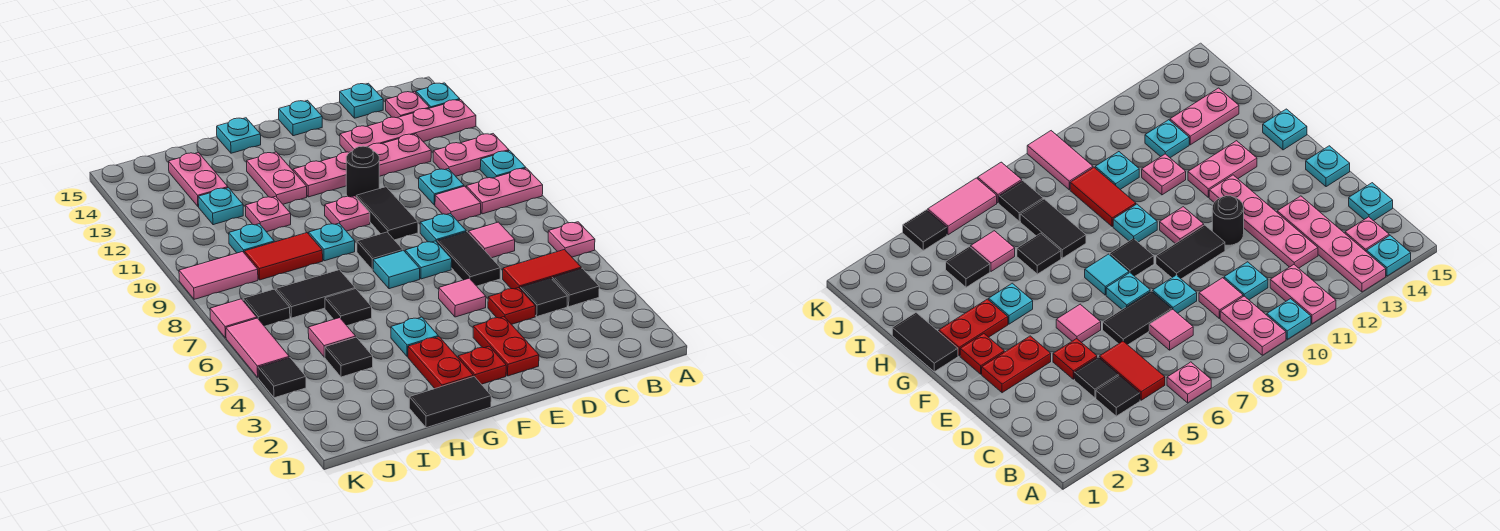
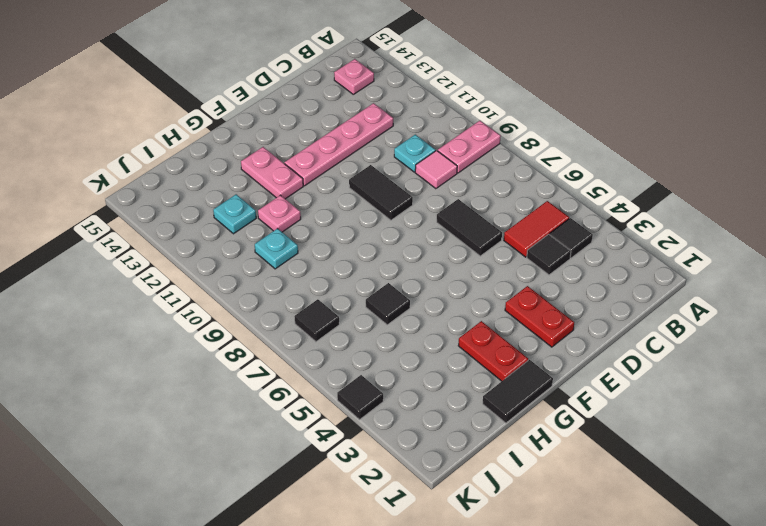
none -> pink plate A6 level 1
none -> cyan plate A10 level 1
none -> pink plate A11:B11 level 1
none -> pink plate A13:D13 level 1

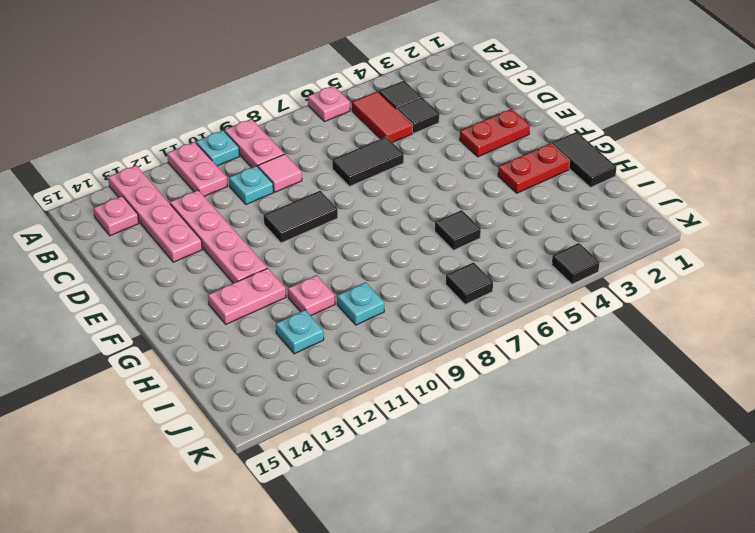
none -> cyan plate A14 level 1
none -> pink tile C7 level 1
none -> cyan plate C15 level 1
none -> red plate D4 level 1

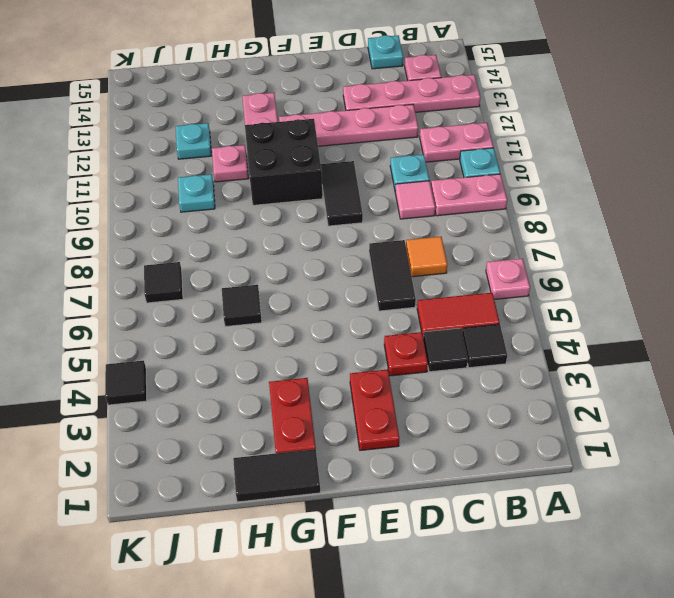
orange tile C7 level 1 -> pink tile C7 level 1
black brick F10:G11 level 1 -> pink plate F10 level 1
none -> cyan plate A14 level 1
none -> cyan plate D8 level 1
none -> pink tile E5 level 1
none -> cyan plate E7 level 1

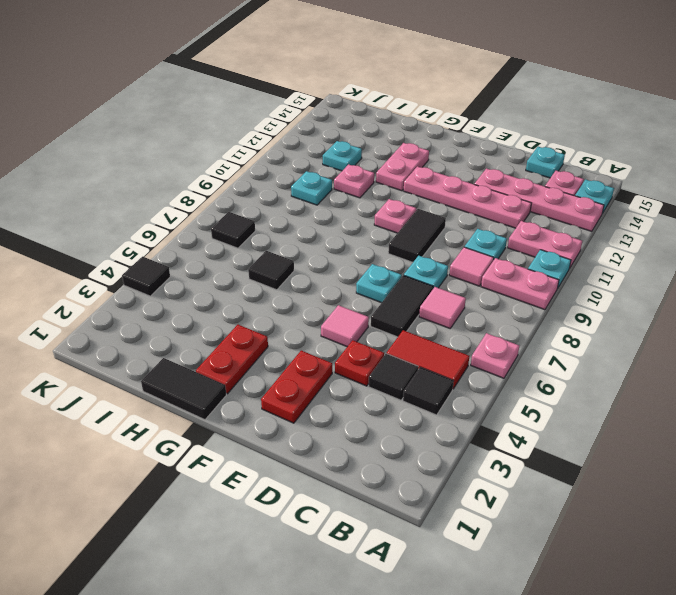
none -> black round brick E11 level 1
none -> cyan plate E15 level 1
none -> red plate F2 level 1
none -> cyan tile F7 level 1

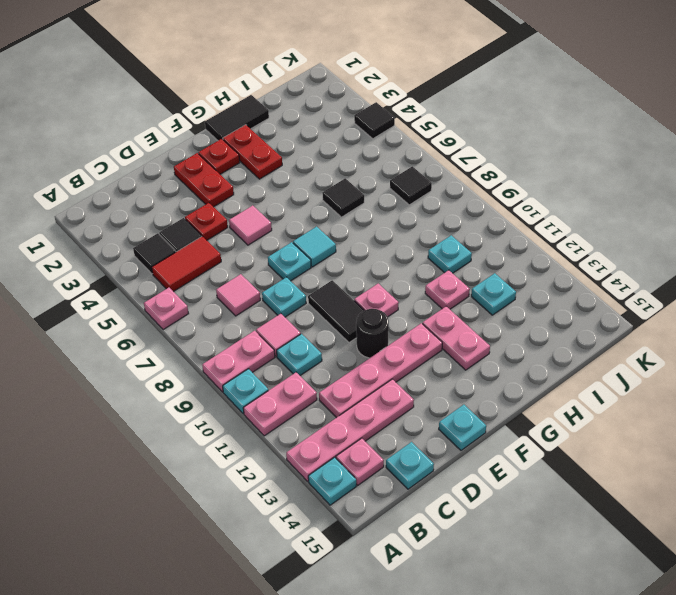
none -> black tile D6:D7 level 1
none -> black tile F8 level 1
none -> cyan plate G4 level 1
none -> cyan plate G9 level 1

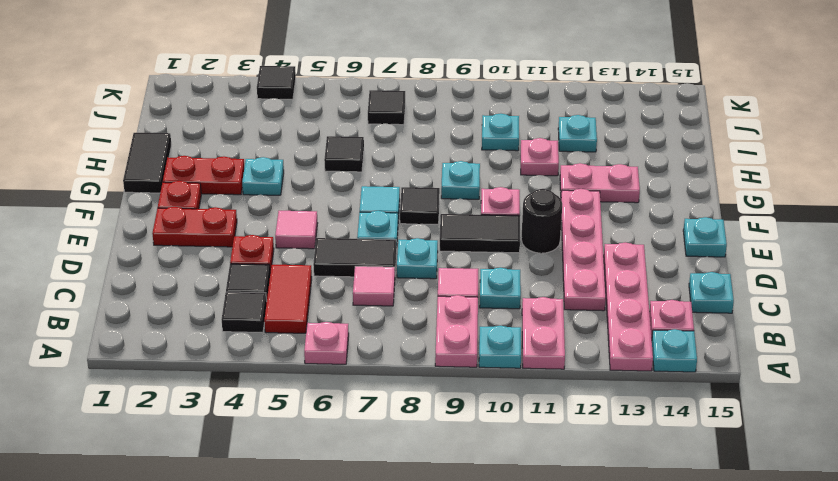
none -> cyan plate G15 level 1
none -> black tile H7:I7 level 1
none -> red tile H9:I9 level 1
none -> black tile I4 level 1

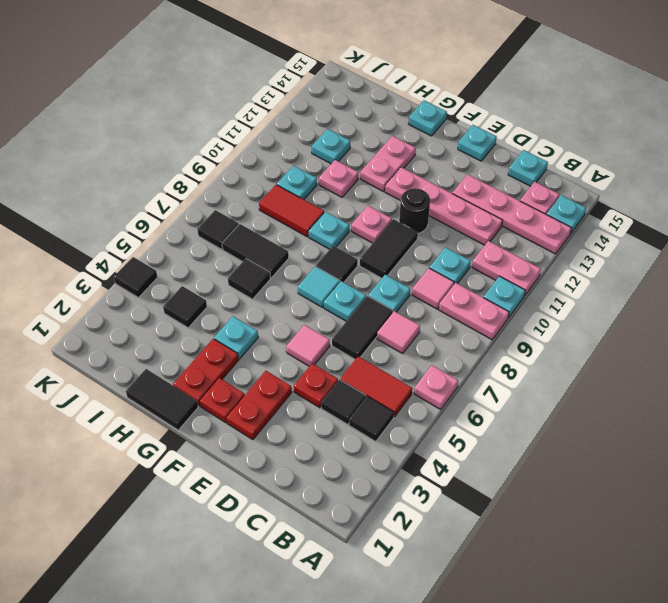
none -> pink tile I5 level 1
none -> pink plate I13:I14 level 1
none -> pink tile J9:K9 level 1
none -> pink tile K5:K6 level 1

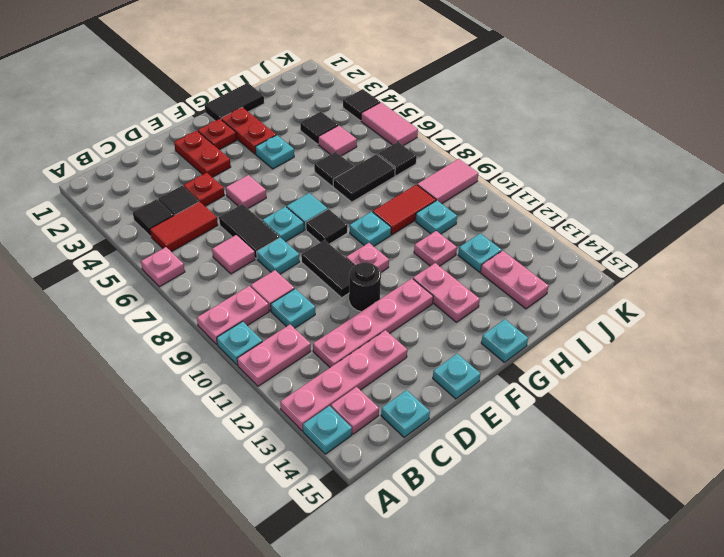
none -> pink tile K7 level 1

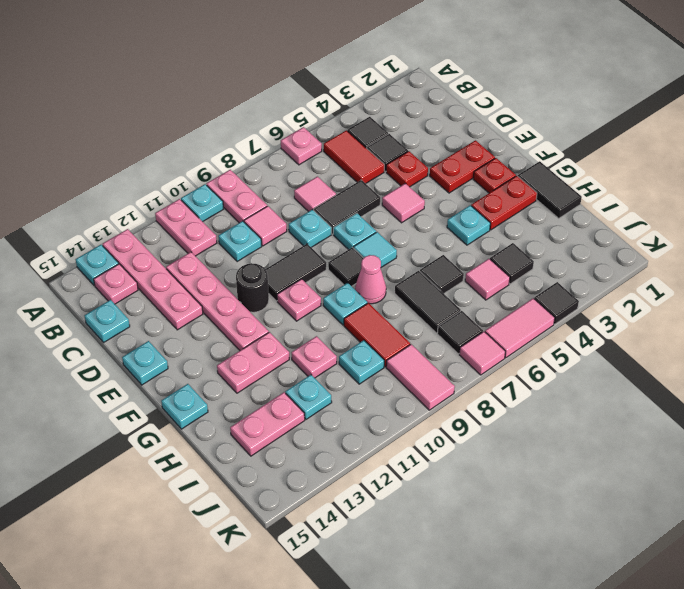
pink cone G8 level 1 -> none

